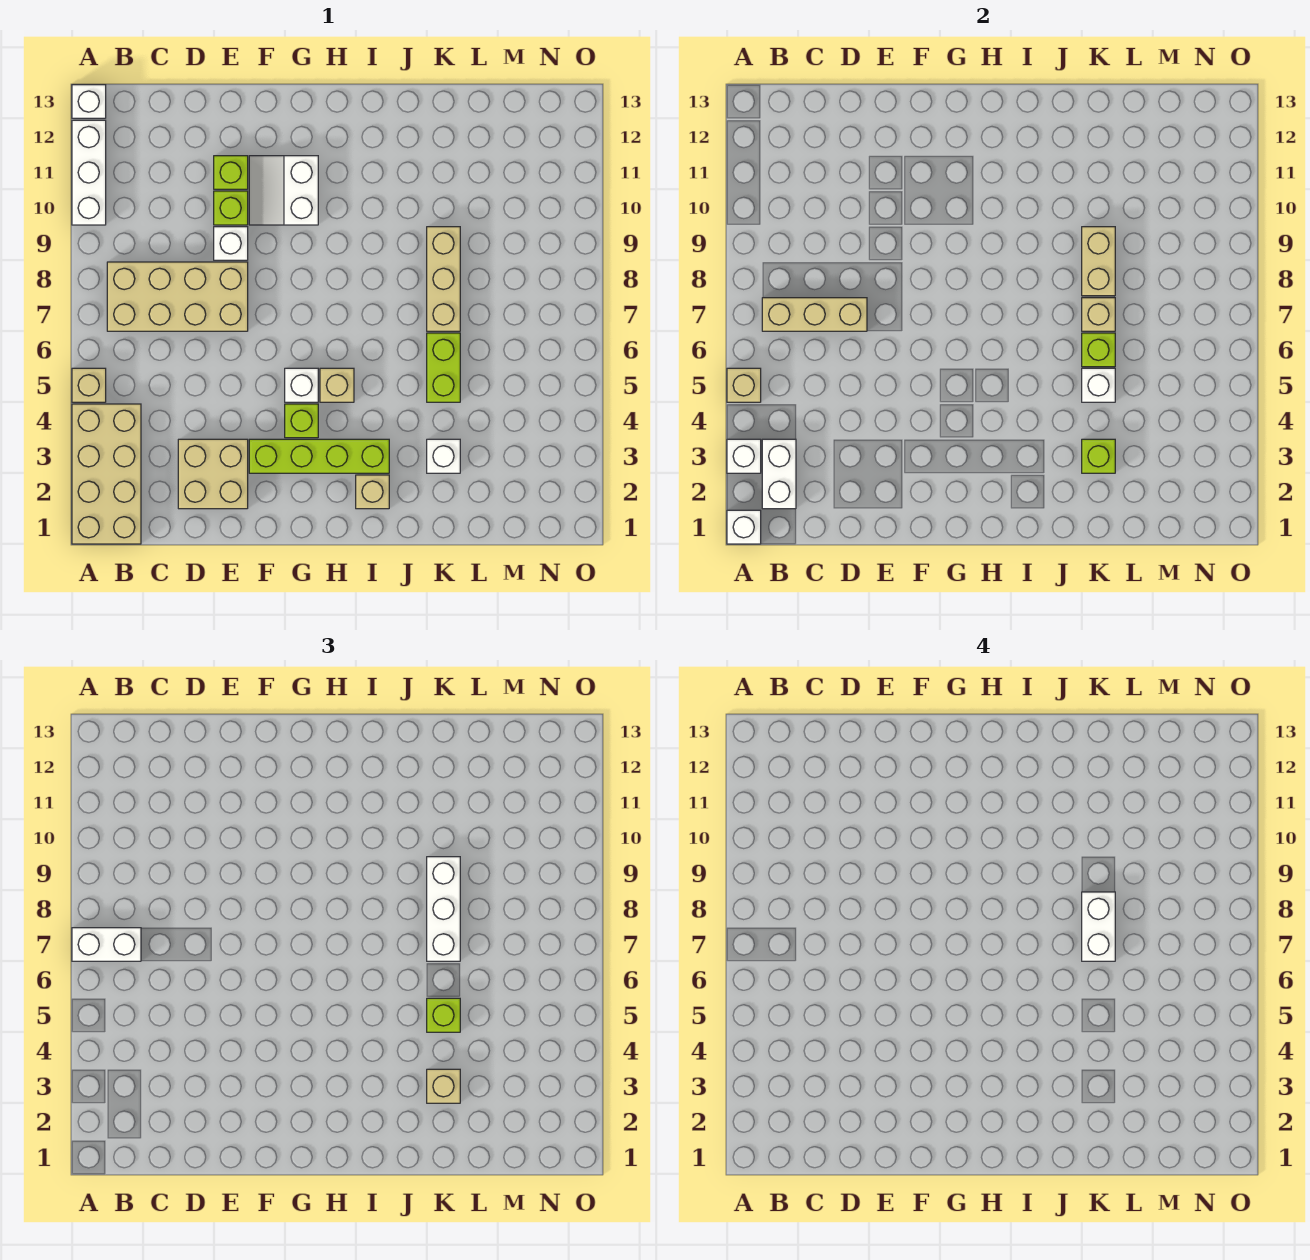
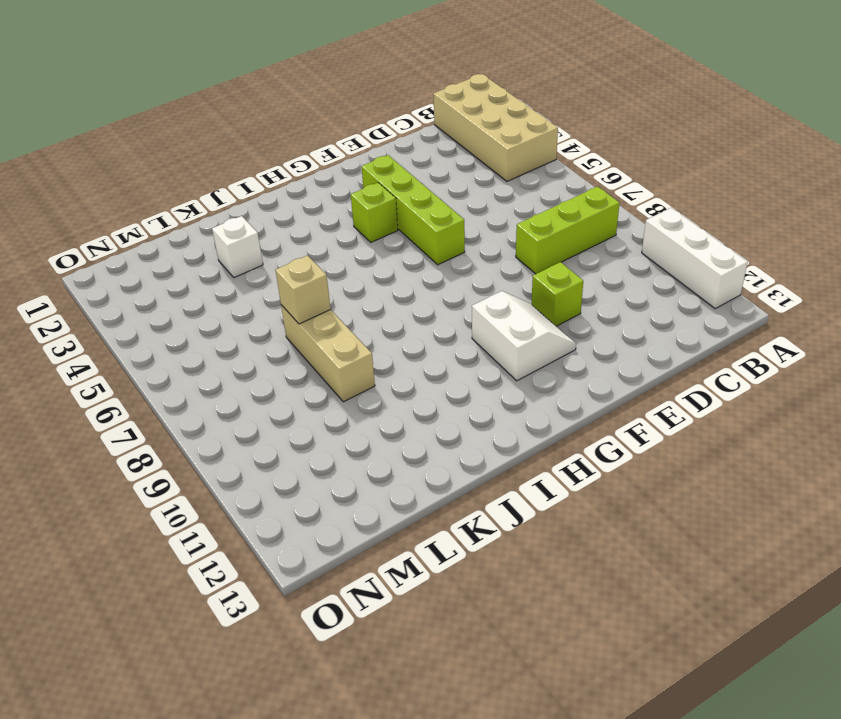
lime brick B8:D8 level 1 -> tan brick B7:E8 level 1
lime brick F3:F6 level 1 -> lime brick F3:I3 level 1
none -> tan brick A5 level 1
none -> white brick A13 level 1
none -> tan brick D2:E3 level 1
none -> white brick E9 level 1

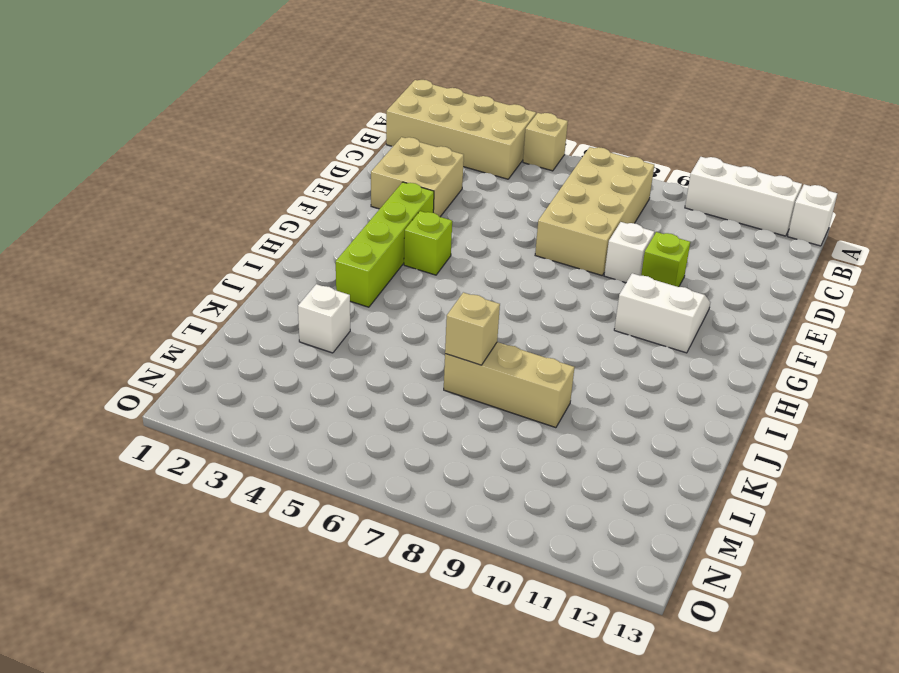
none -> lime brick E11 level 1
none -> white brick G5 level 1
none -> tan brick H5 level 1
none -> tan brick I2 level 1

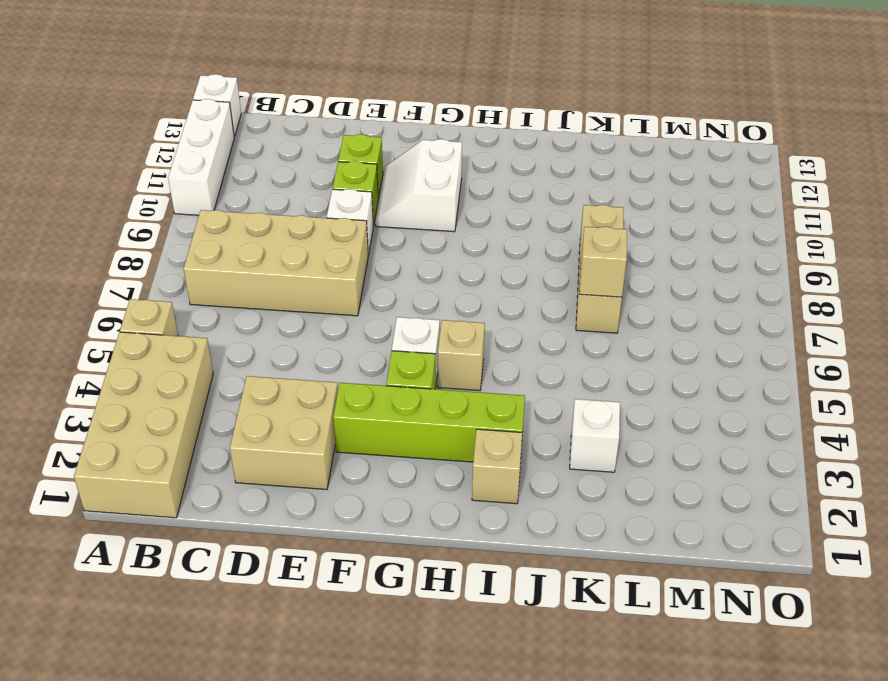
none -> lime brick K5:K6 level 1
none -> white brick A1 level 2
none -> white brick A3 level 2
none -> tan brick A5 level 2

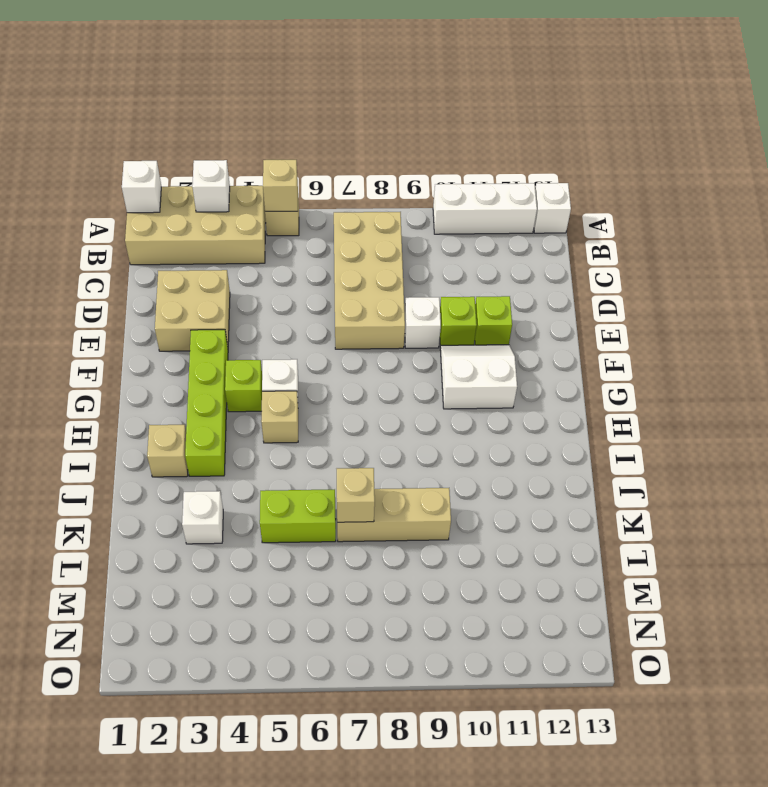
none -> white brick B2:B3 level 2
none -> tan brick B7:D7 level 2
none -> lime brick K3 level 2
none -> white brick K5 level 2

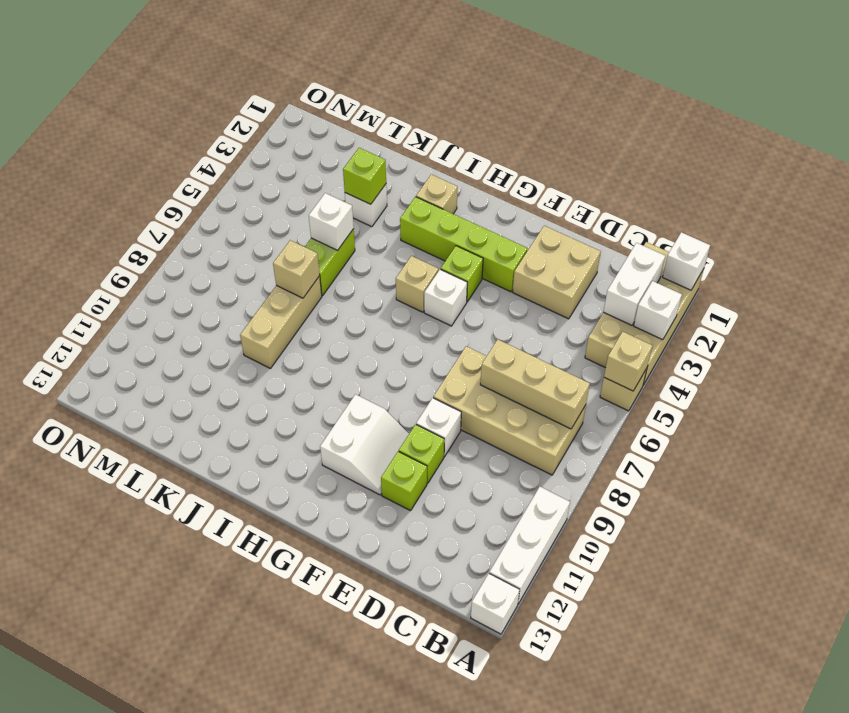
none -> lime brick K6 level 2
none -> tan brick K8:K9 level 2
none -> white brick A7:B7 level 3
none -> tan brick K3 level 3

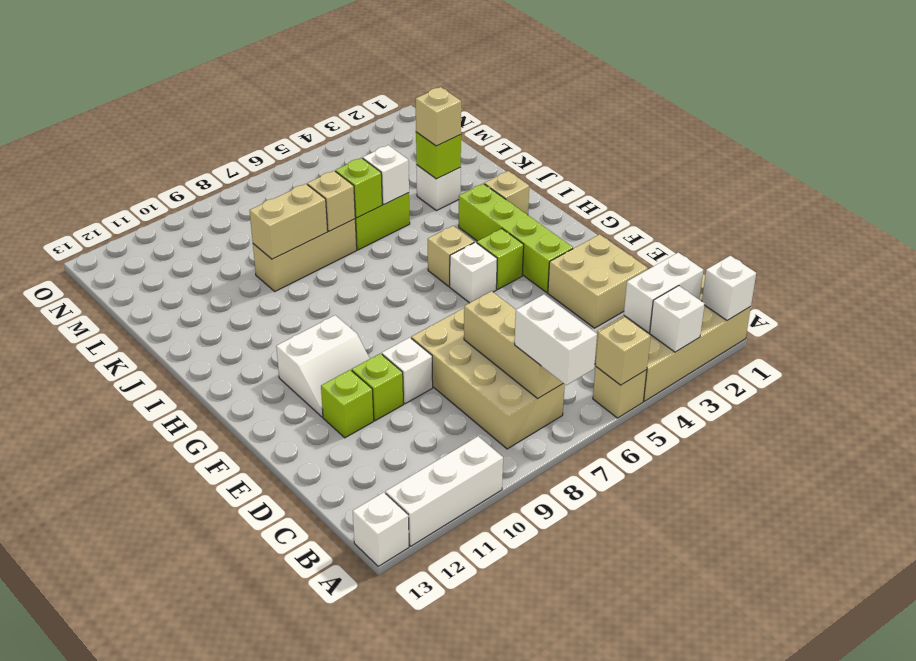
none -> lime brick K5 level 3
none -> white brick K7:K9 level 3
none -> white brick K7:K8 level 4

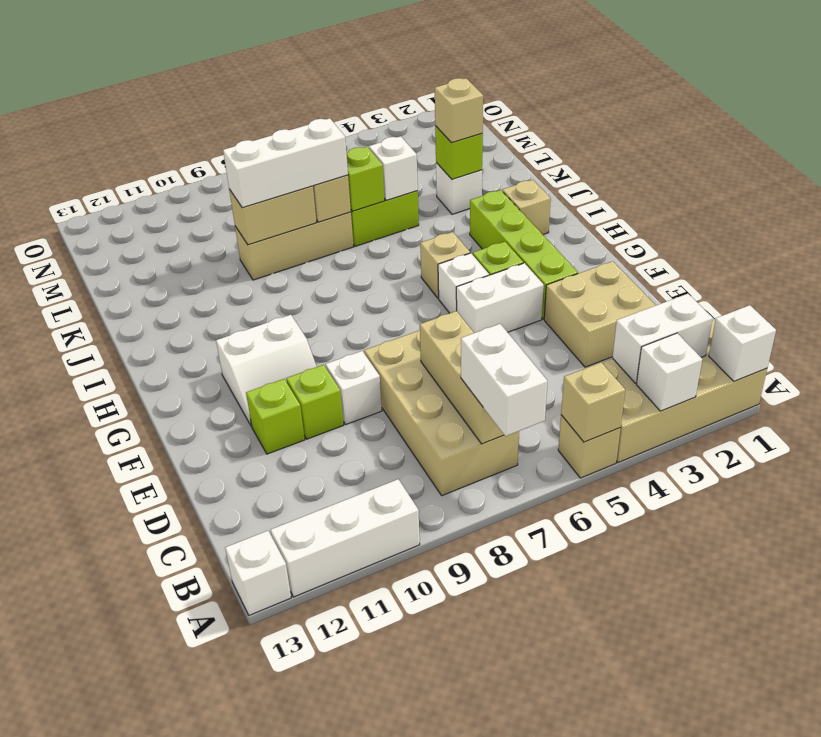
white brick F4:F5 level 1 -> white brick K7:K8 level 4
none -> lime brick K5 level 3

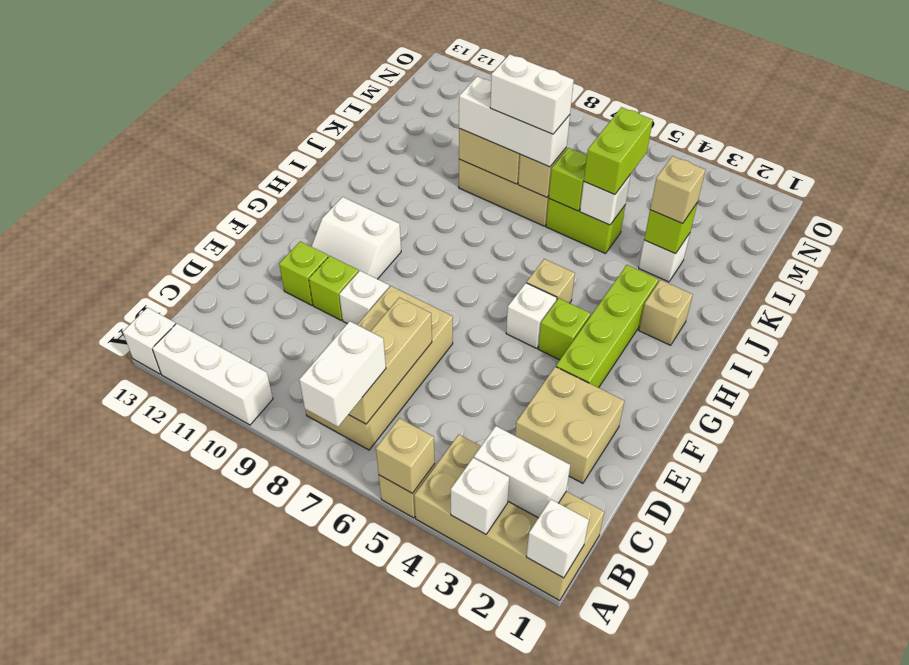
lime brick K5:L5 level 3 -> lime brick K5 level 3

